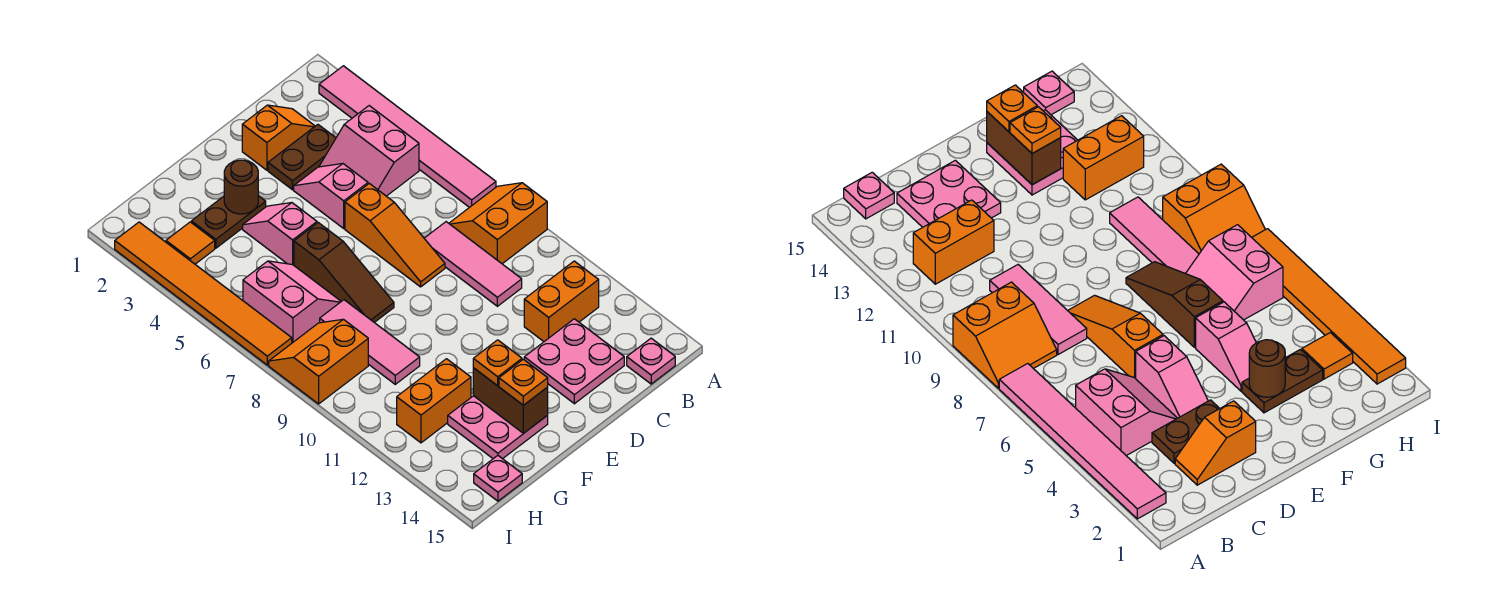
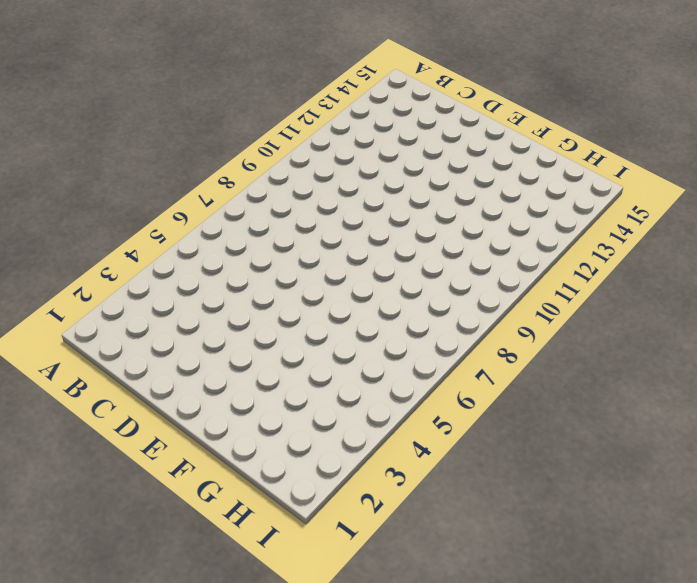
none -> pink tile A2:A7 level 1
none -> orange slope A8:B9 level 1 top 9
none -> pink slope B4:C5 level 1 top B

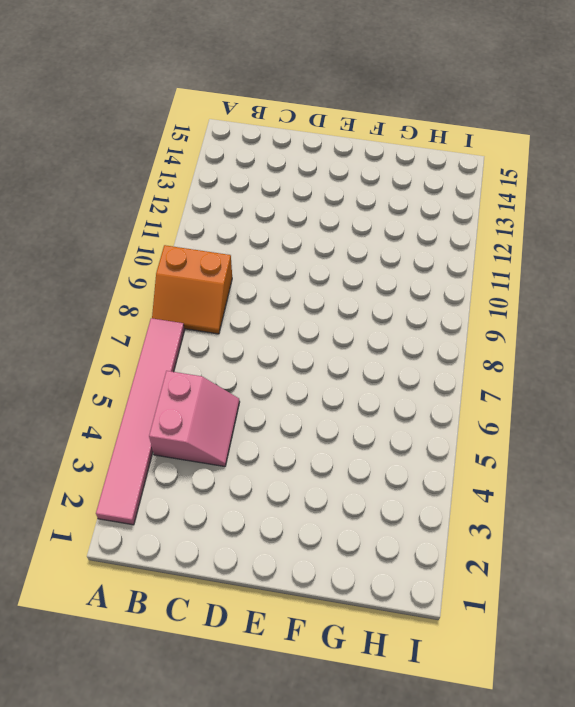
none -> orange brick B12:C12 level 1
none -> pink plate B15 level 1
none -> orange slope C2:D2 level 1 top D

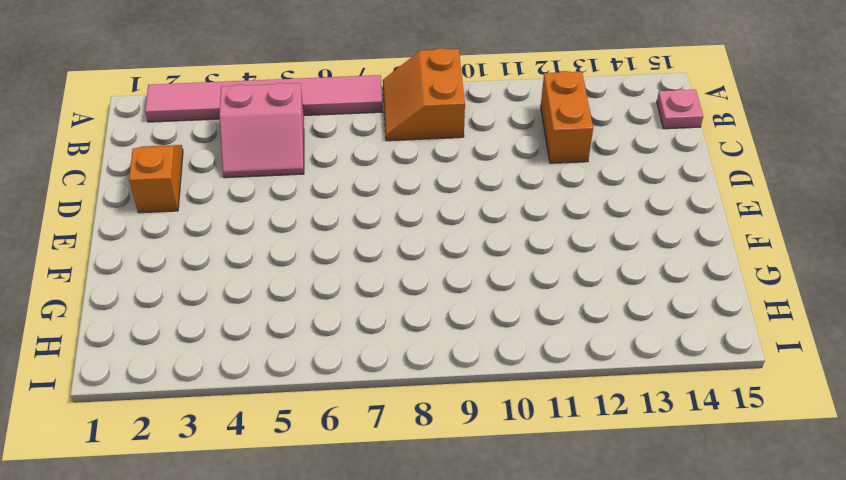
none -> brown plate C3:D3 level 1
none -> pink tile C8:C10 level 1
none -> pink plate C13:D14 level 1

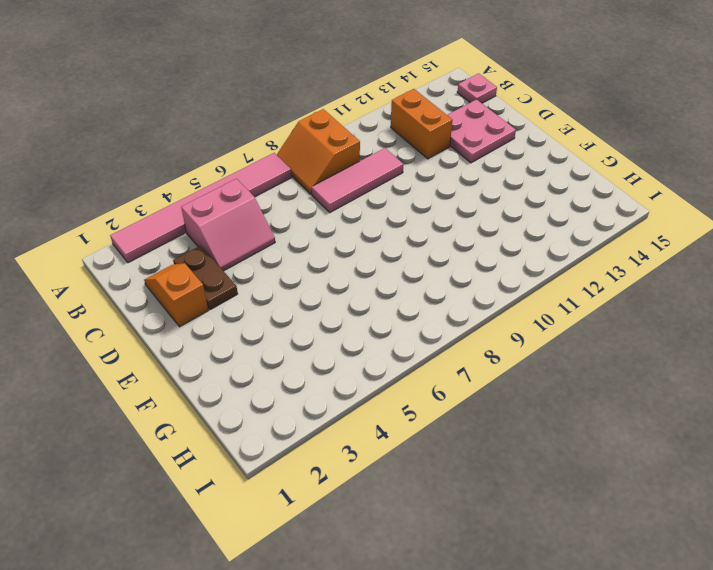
none -> pink slope D4:D5 level 1 top 5
none -> orange slope D6:D8 level 1 top 6
none -> brown plate F3:G3 level 1

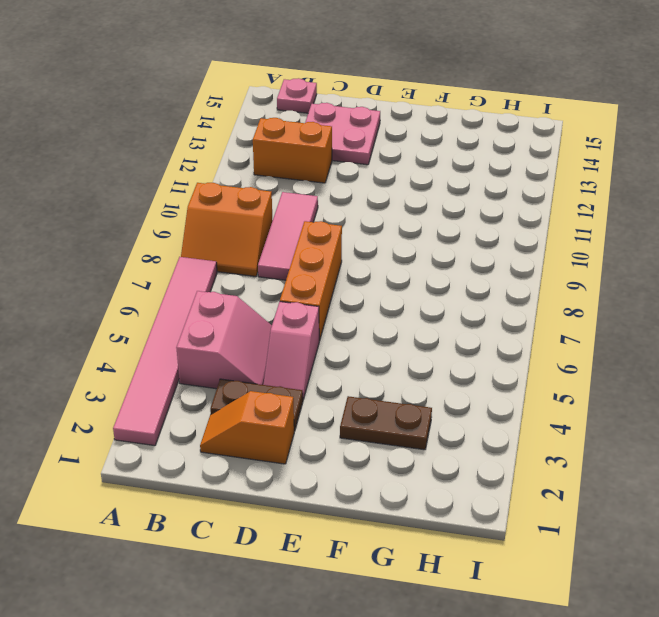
orange brick D6:D8 level 1 -> orange slope D6:D8 level 1 top 6
none -> pink slope F4:F5 level 1 top 5
none -> brown slope F6:F8 level 1 top 6
none -> pink plate F13:G14 level 1

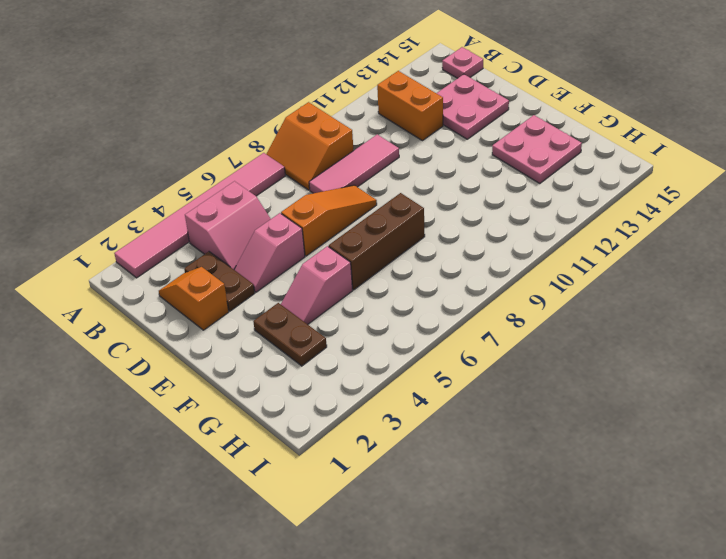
brown brick F6:F8 level 1 -> brown slope F6:F8 level 1 top 6
none -> pink slope G6:H7 level 1 top H
none -> pink tile G8:G10 level 1
none -> orange brick G12:H12 level 1

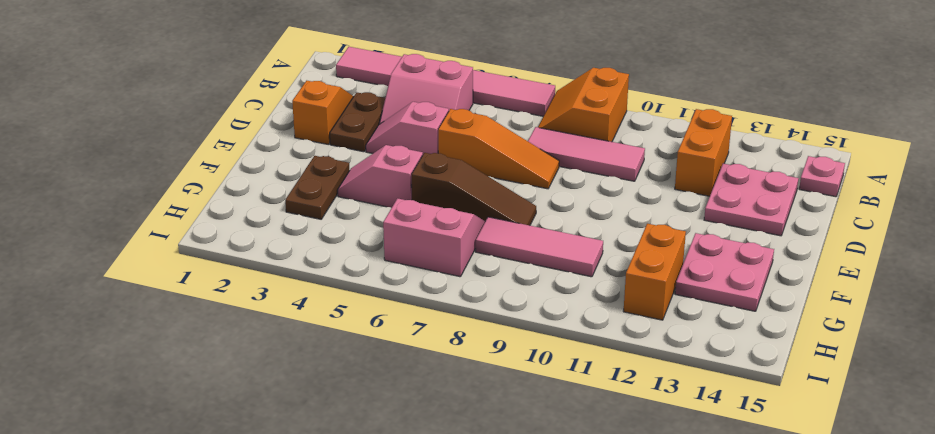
none -> orange tile H3 level 1
none -> orange slope H8:I9 level 1 top 9
none -> pink plate H15 level 1

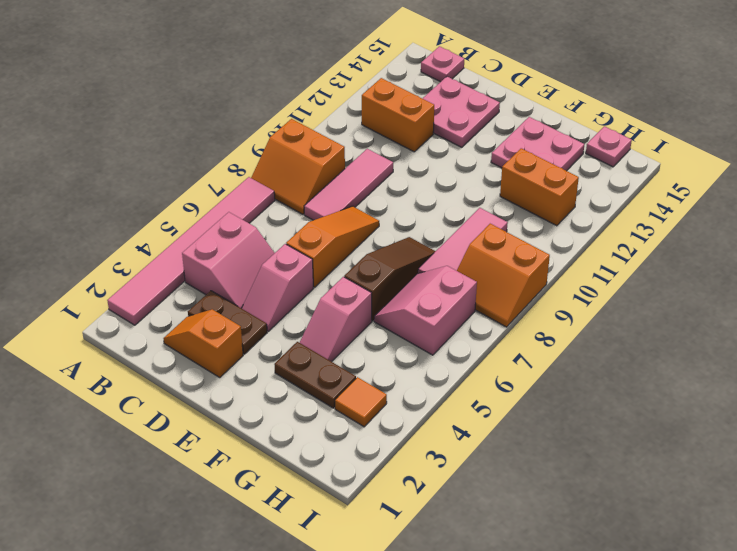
none -> orange tile I2:I7 level 1
none -> brown round brick F3 level 2
none -> brown brick F13:F14 level 2

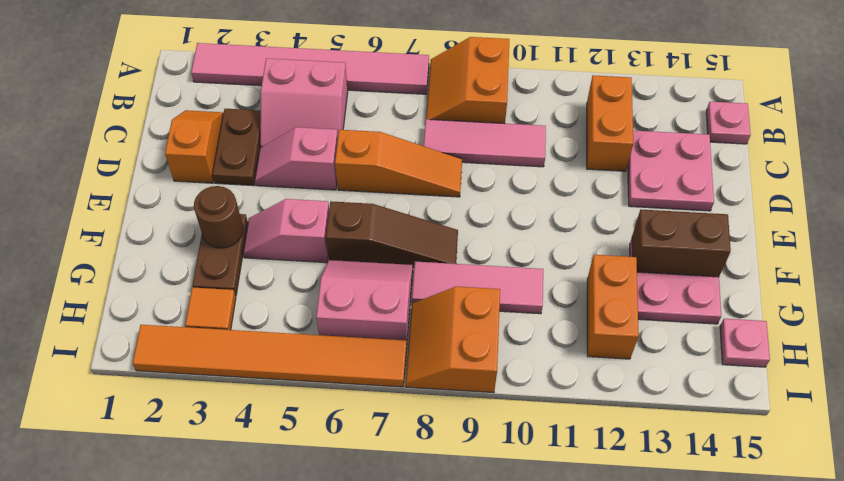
none -> orange plate F13 level 3
none -> orange plate F14 level 3

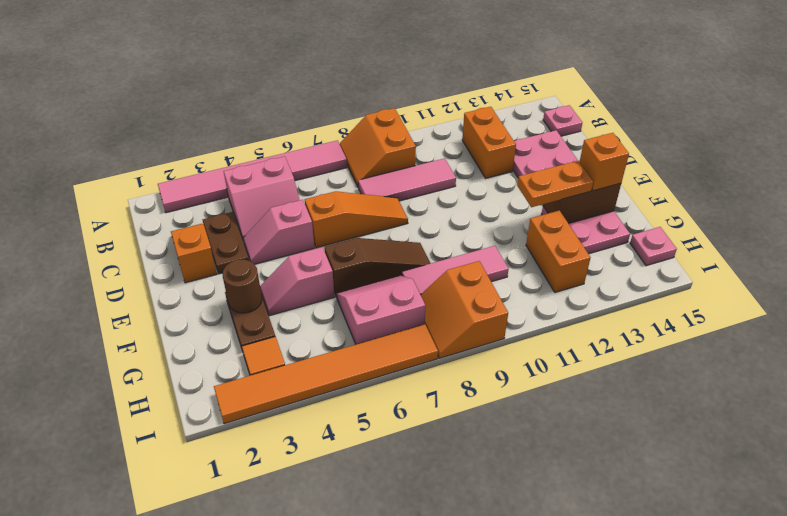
orange plate F12:F13 level 3 -> orange plate F13 level 3
orange brick F14 level 3 -> orange plate F14 level 3

